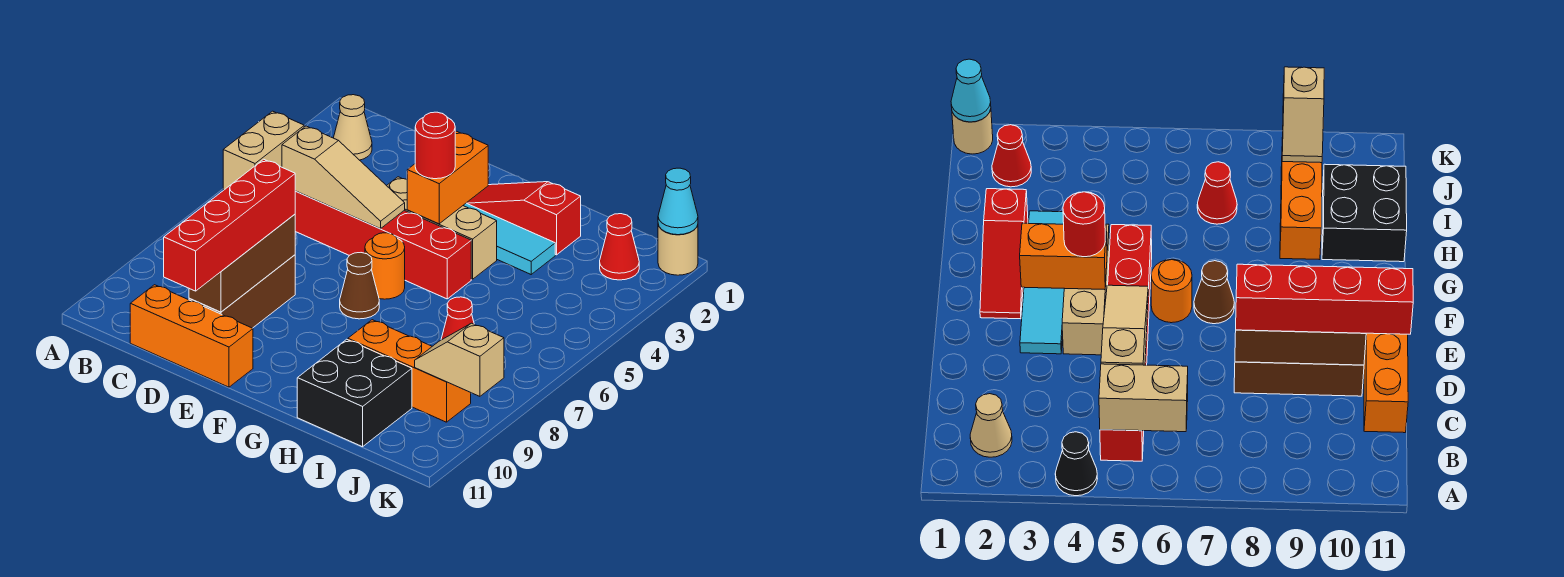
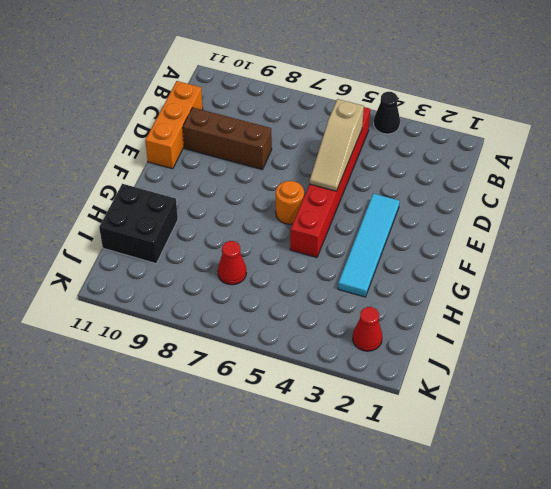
none -> tan cone B2 level 1
none -> tan brick E4:G4 level 1
none -> red slope F2:H2 level 1 top H

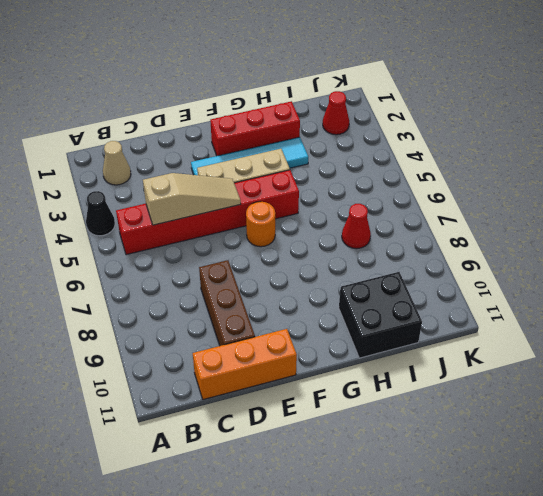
red brick F2:H2 level 1 -> red slope F2:H2 level 1 top H
none -> brown cone F7 level 1
none -> orange brick H9:J9 level 1
none -> tan round brick K1 level 1

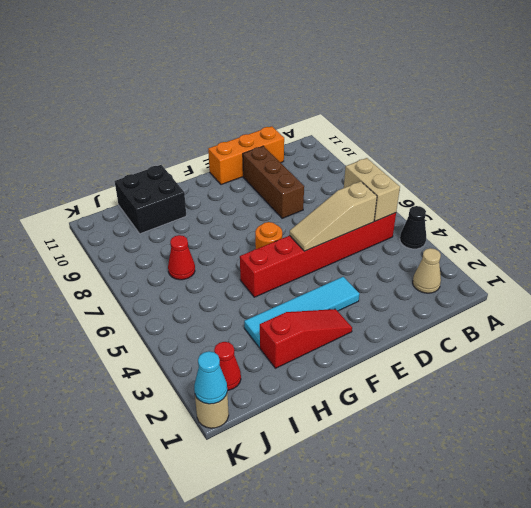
none -> tan brick E4:G4 level 1
none -> brown cone F7 level 1
none -> orange brick H9:J9 level 1

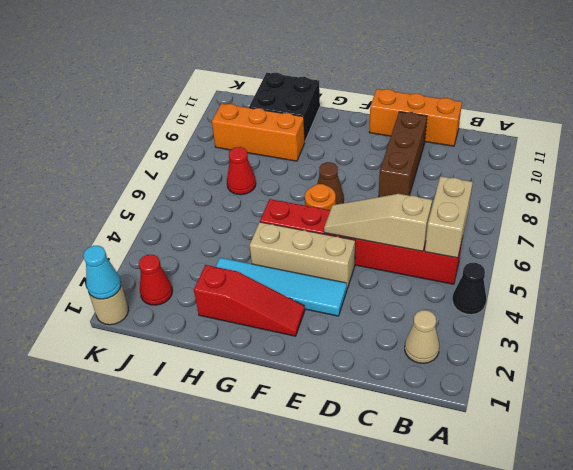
none -> brown brick D8:D10 level 2
none -> orange brick F3:F4 level 2
none -> tan slope J9:K9 level 2 top K

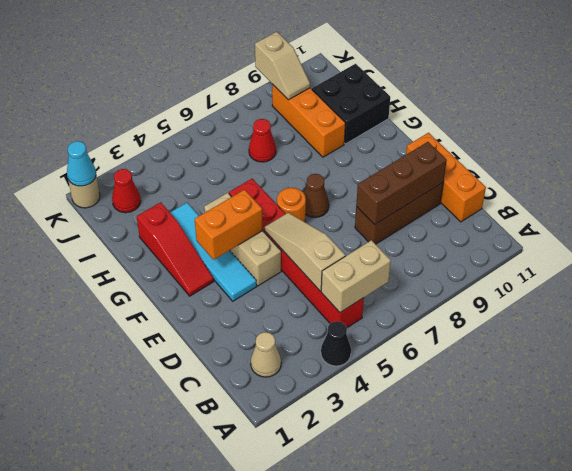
none -> red brick D8:D11 level 3
none -> red round brick F4 level 3

